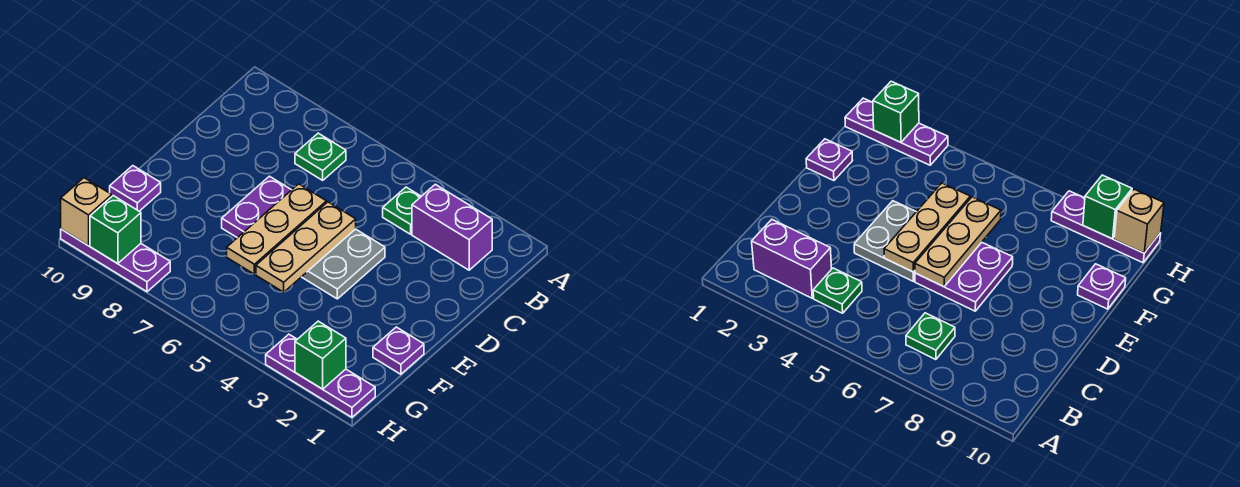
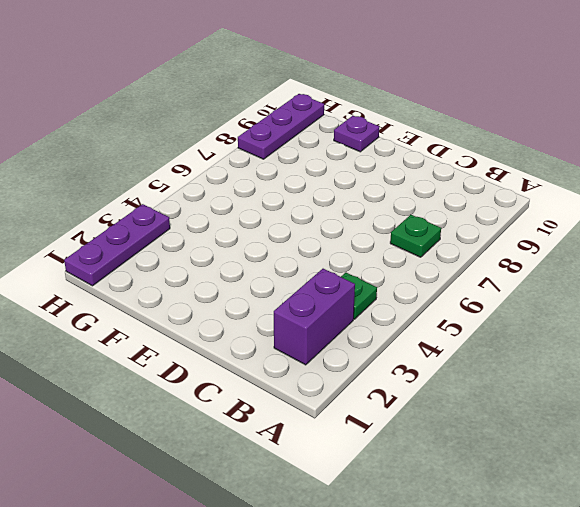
none -> grey plate D4:E5 level 1
none -> purple plate D6:E7 level 1
none -> purple plate F1 level 1

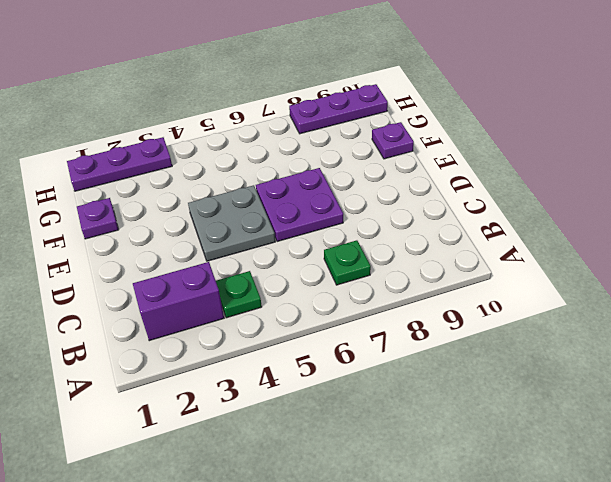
none -> tan plate D5:F5 level 2
none -> tan plate D6:F6 level 2
none -> green brick H2 level 2

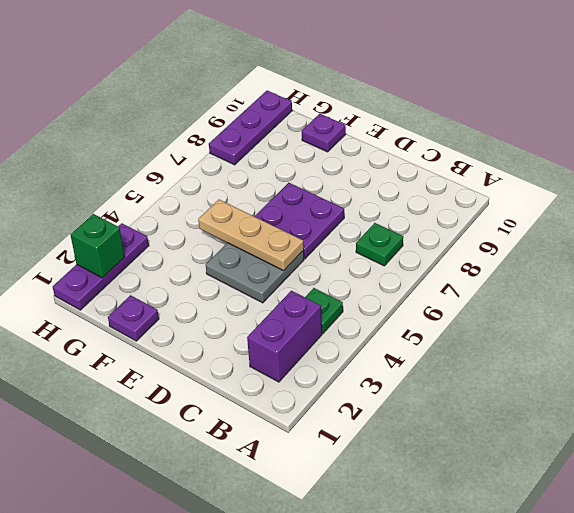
none -> tan plate D6:F6 level 2
none -> green brick H9 level 2
none -> tan brick H10 level 2

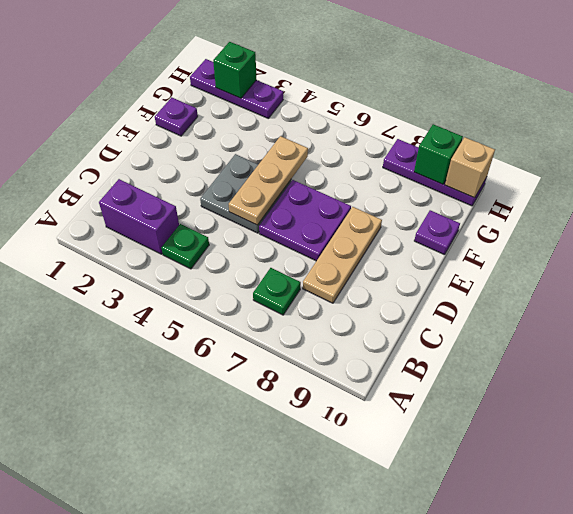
tan plate C8:E8 level 1 -> tan plate D6:F6 level 2

